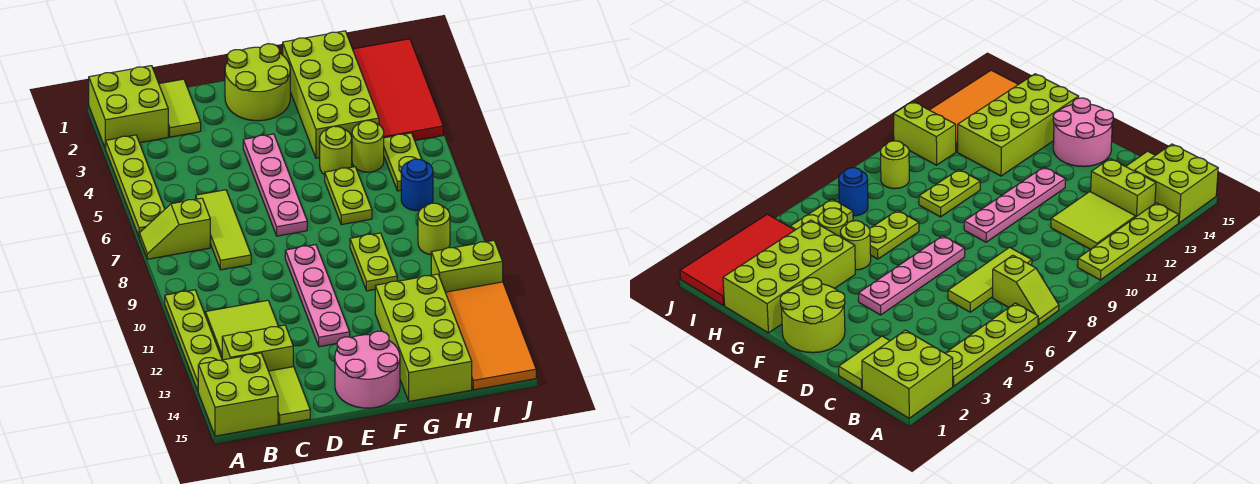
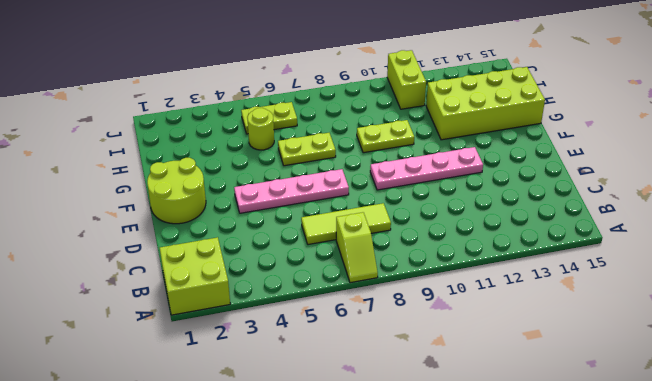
none -> lime plate A3:A6 level 1
none -> lime plate A10:A13 level 1
none -> lime brick A14:B15 level 1

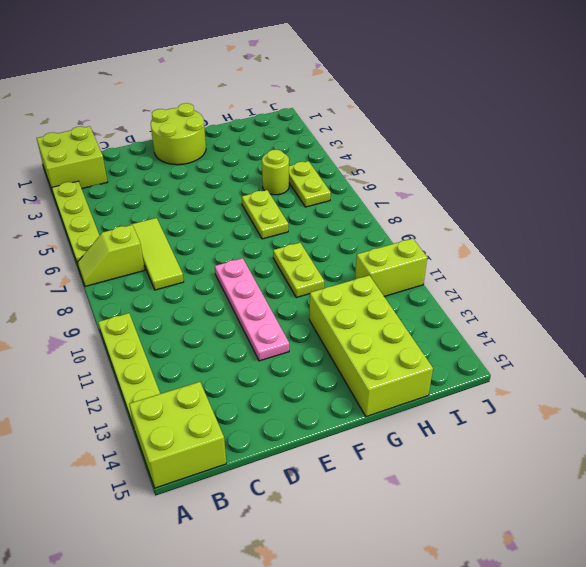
none -> lime tile B11:C12 level 1
none -> lime brick B13:C13 level 1
none -> lime tile C1:C2 level 1

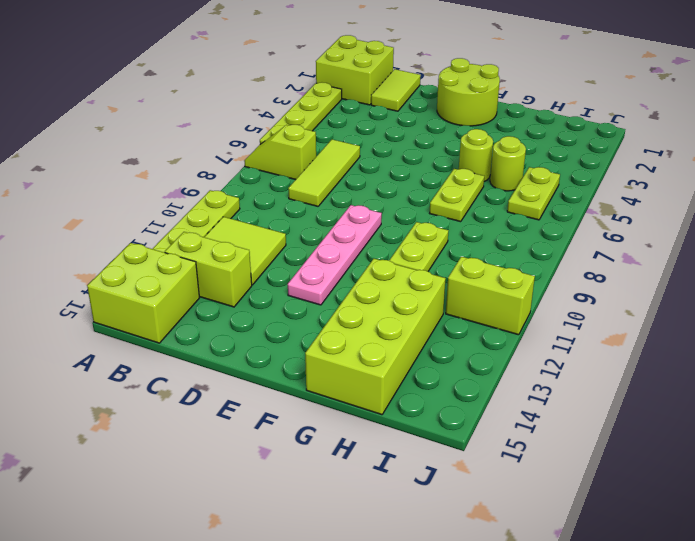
none -> lime tile C14:C15 level 1
none -> pink plate E4:E7 level 1
none -> pink round brick E14:F15 level 1

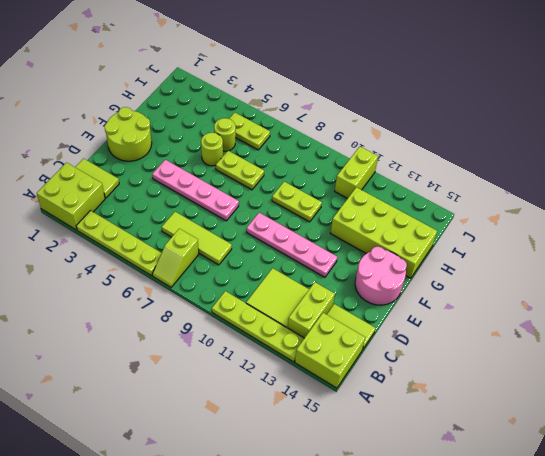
none -> lime brick G1:H4 level 1
none -> red tile I1:J4 level 1
none -> blue round brick I7 level 1

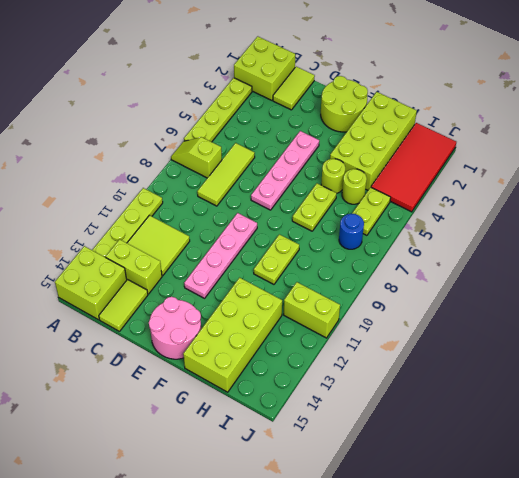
none -> lime round brick I9 level 1
none -> orange tile I12:J15 level 1

